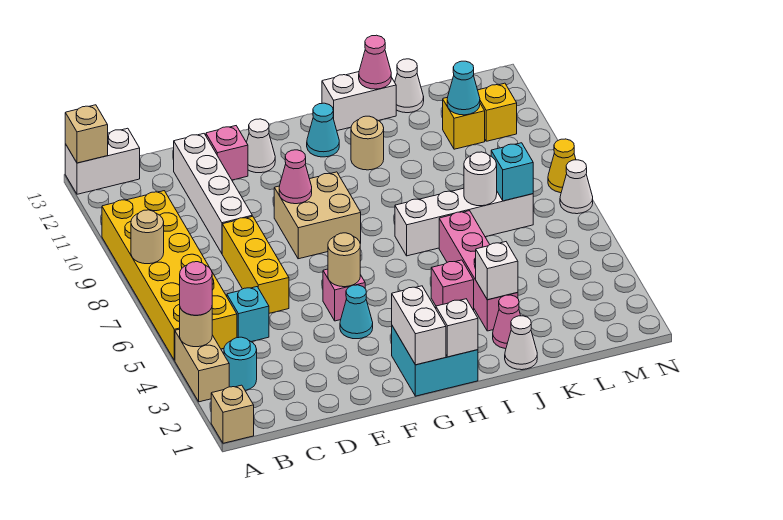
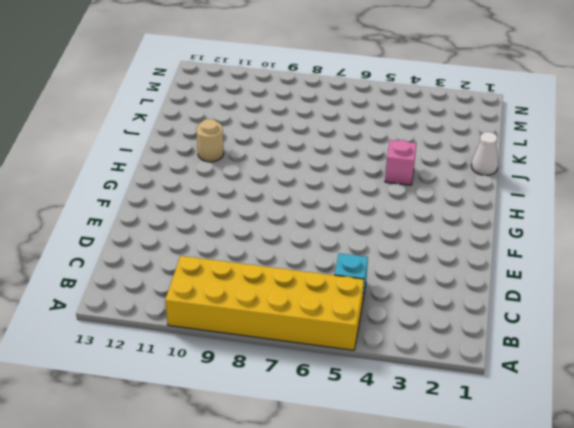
none -> tan brick A1 level 1
none -> tan brick A3:A4 level 1
none -> white brick A13:B13 level 1
none -> cyan round brick B3 level 1

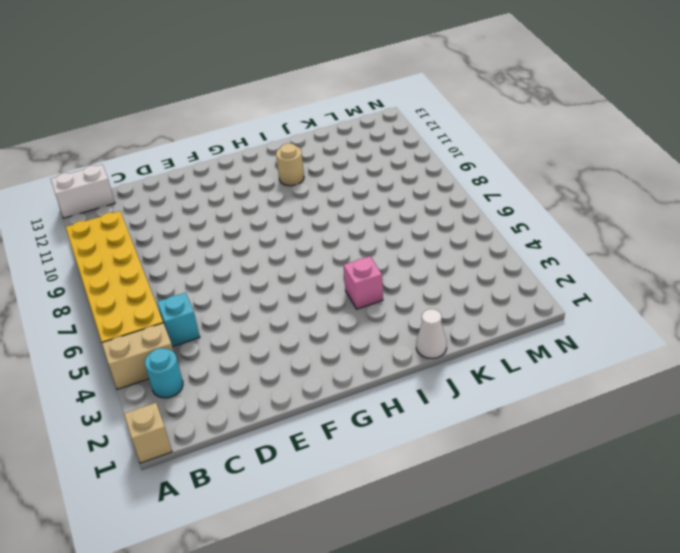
tan brick A4:B4 level 1 -> tan brick A3:A4 level 1
none -> yellow brick D6:D8 level 1
none -> white brick D9:D12 level 1
none -> pink brick E12 level 1
none -> cyan cone F4 level 1

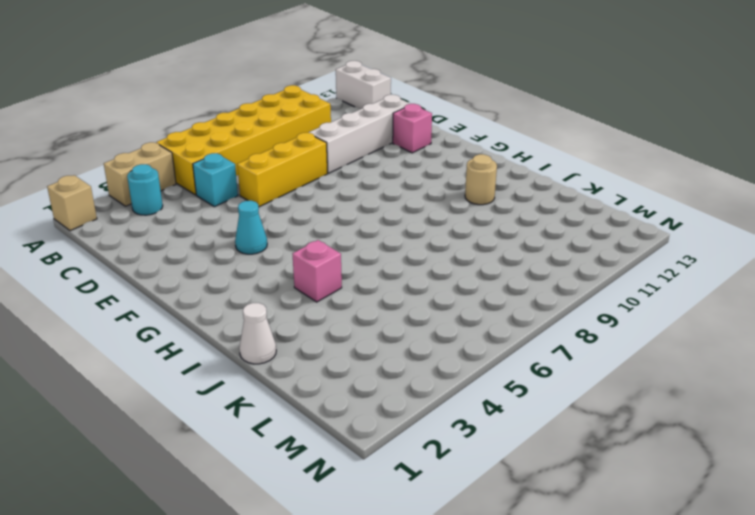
none -> pink brick F5 level 1
none -> tan brick F8:G9 level 1
none -> white cone F12 level 1
none -> cyan brick G1:H2 level 1

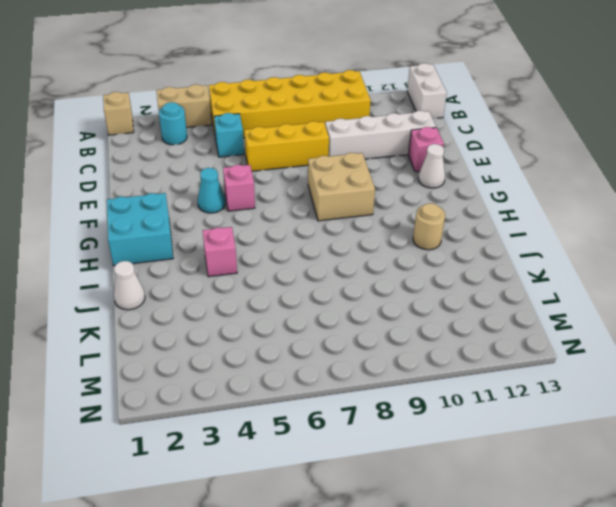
none -> cyan cone H12 level 1
none -> white brick I7:L7 level 1
none -> white brick I13:J13 level 1
none -> pink cone J2 level 1

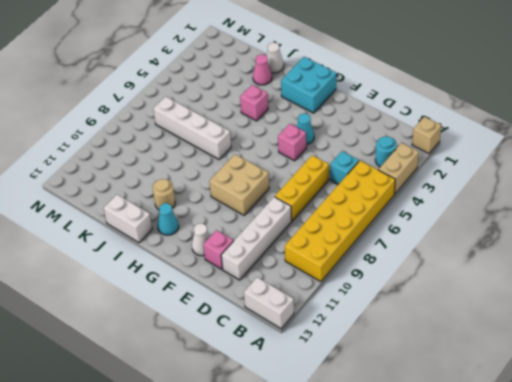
none -> pink brick J3:J6 level 1
none -> white cone K13 level 1
none -> yellow brick L11 level 1
none -> yellow brick M11 level 1

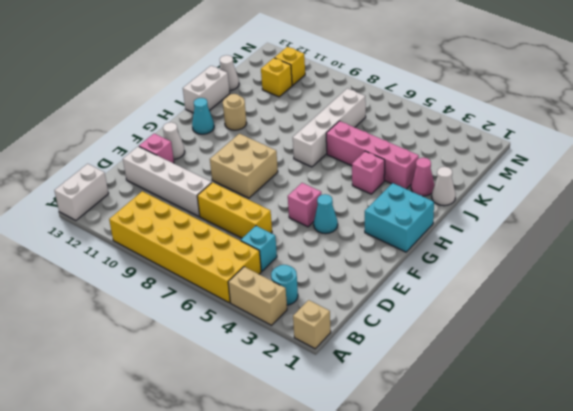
none -> white cone N7 level 1
none -> yellow cone N8 level 1
none -> tan round brick A4 level 2
none -> tan round brick A8 level 2

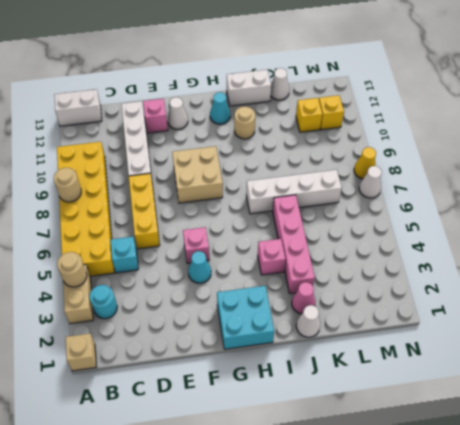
none -> tan brick A13 level 2
none -> tan round brick F5 level 2
none -> pink cone F9 level 2
none -> white brick G1:G2 level 2

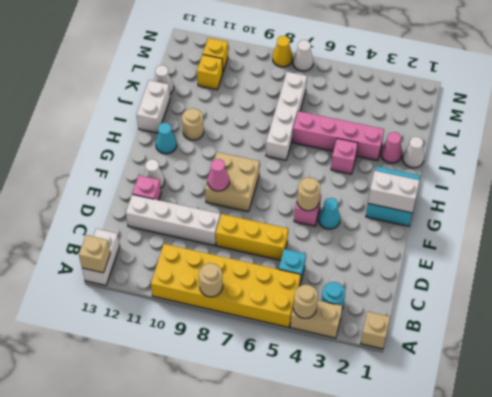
none -> white brick H1 level 2
none -> white brick J3 level 2
none -> pink cone J13 level 2
none -> white round brick K7 level 2

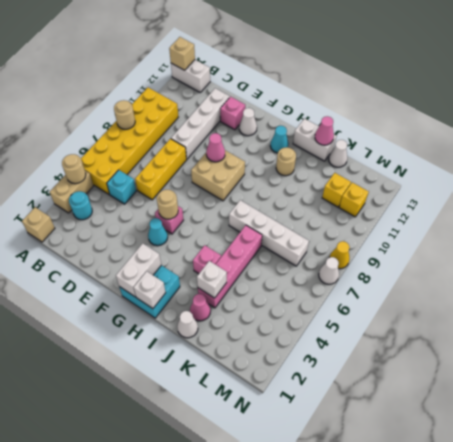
none -> white round brick K7 level 2
none -> cyan brick L7 level 2
none -> cyan cone L11 level 2
none -> pink round brick A4 level 3

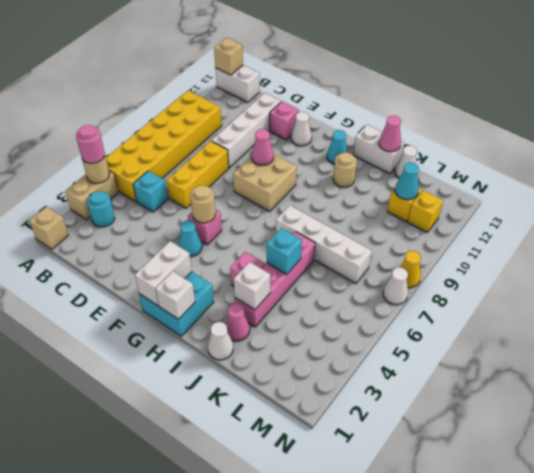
cyan brick J5 level 2 -> cyan brick L7 level 2
none -> tan round brick A8 level 2
none -> white round brick K7 level 2

